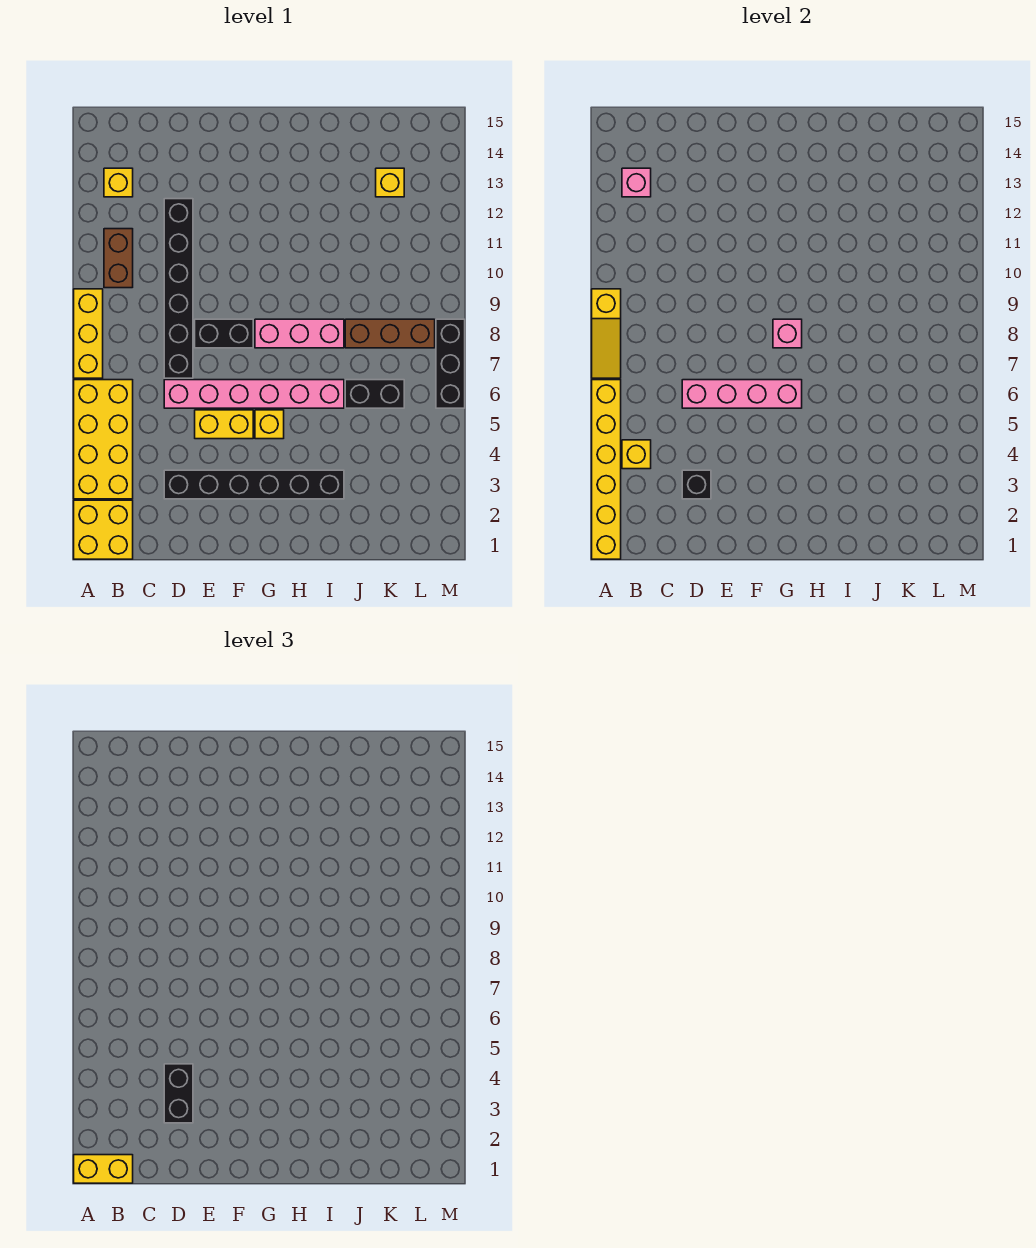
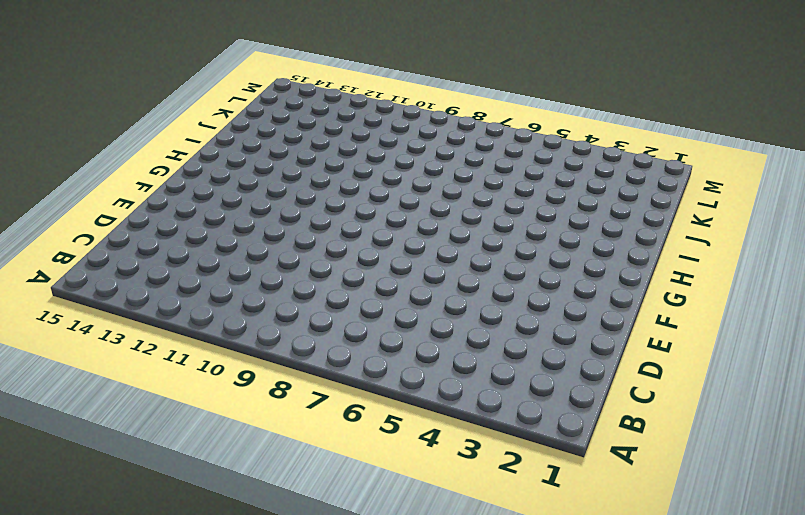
none -> yellow brick A1:B2 level 1
none -> yellow brick A3:B6 level 1
none -> yellow brick A7:A9 level 1

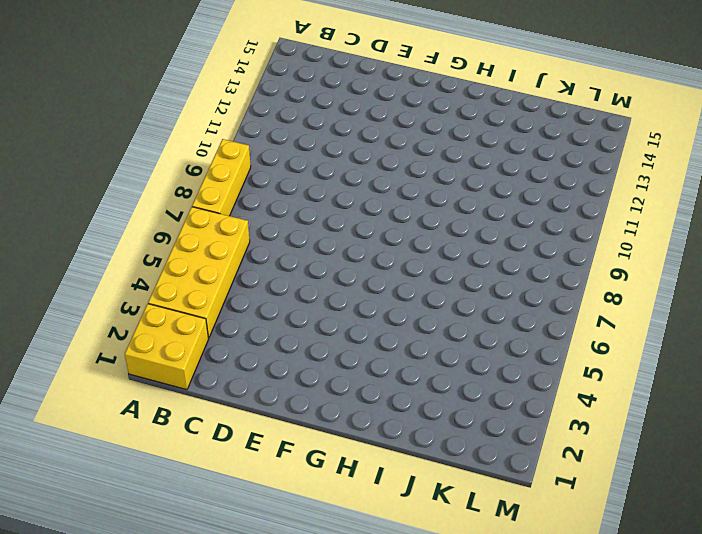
none -> brown brick B10:B11 level 1
none -> yellow brick B13 level 1
none -> black brick D3:I3 level 1

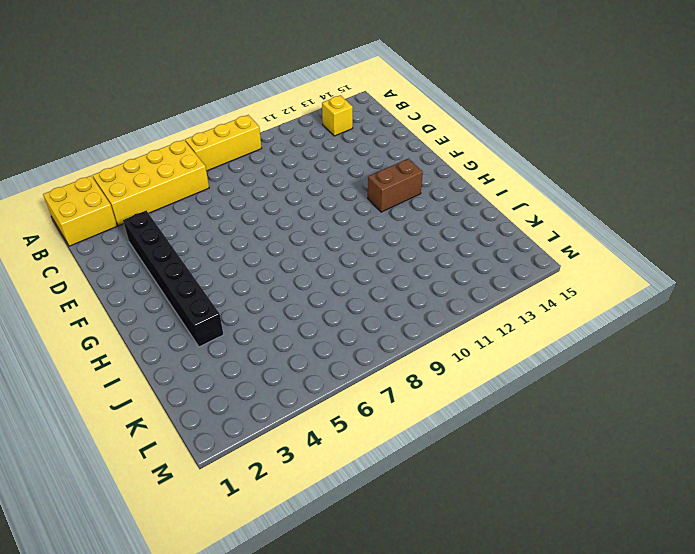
brown brick G12:G13 level 1 -> brown brick B10:B11 level 1
none -> pink brick D6:I6 level 1
none -> black brick D7:D12 level 1
none -> yellow brick E5:F5 level 1

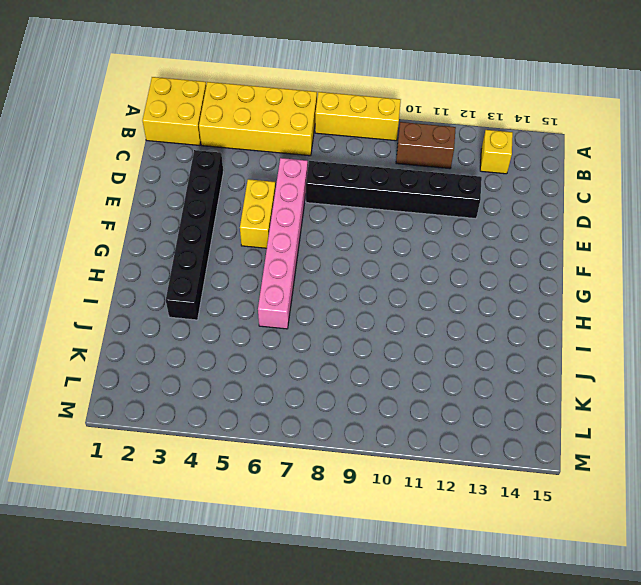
none -> black brick E8:F8 level 1
none -> yellow brick G5 level 1
none -> pink brick G8:I8 level 1

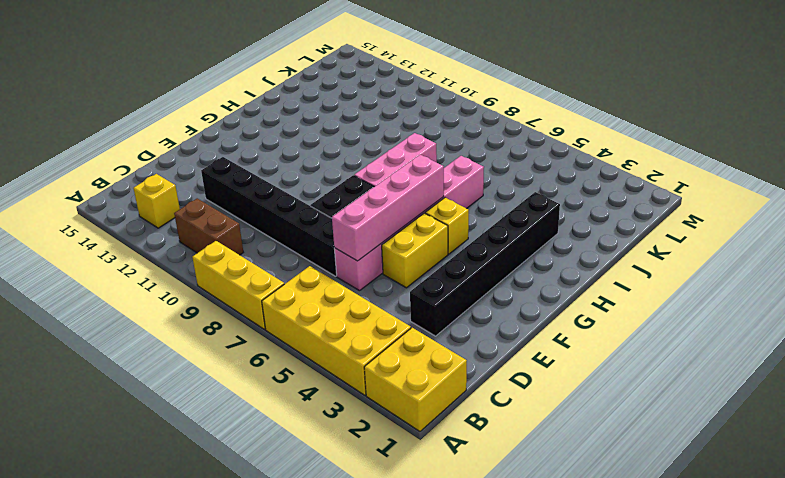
none -> black brick J6:K6 level 1
none -> brown brick J8:L8 level 1
none -> yellow brick K13 level 1

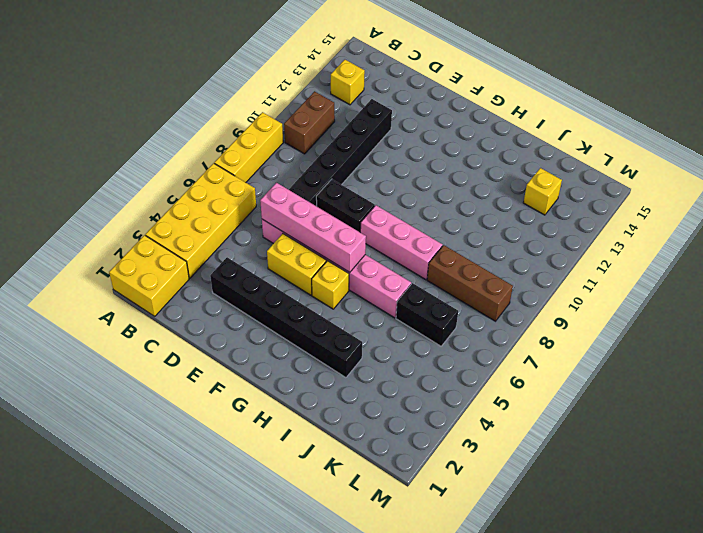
none -> black brick M6:M8 level 1
none -> yellow brick A1:A6 level 2
none -> yellow slope A7:A9 level 2 top 9

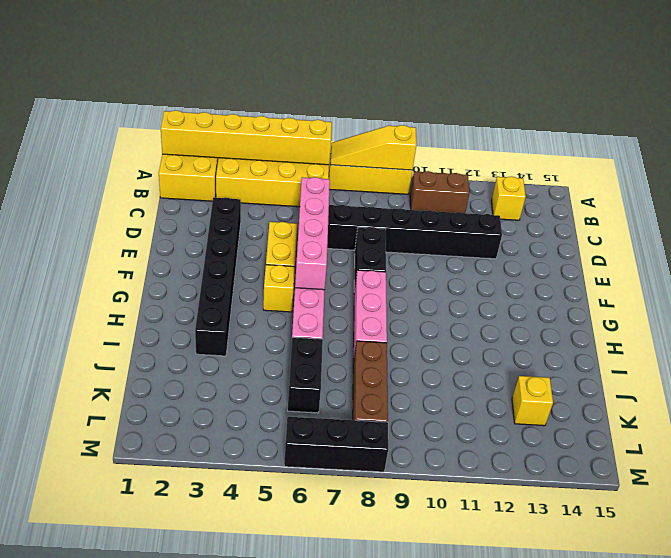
none -> yellow brick B4 level 2
none -> pink brick B13 level 2
none -> black brick D3 level 2

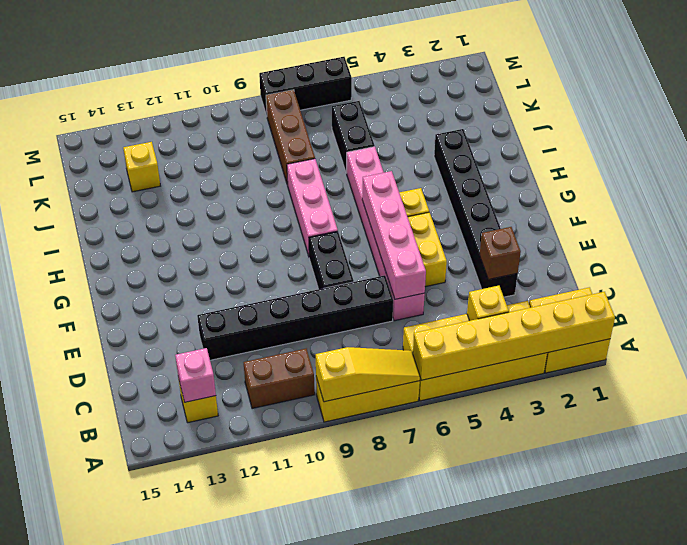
brown brick D3 level 2 -> black brick D3 level 2
none -> pink brick G8 level 2
none -> yellow brick A1:B1 level 3
none -> black brick D3:D4 level 3

